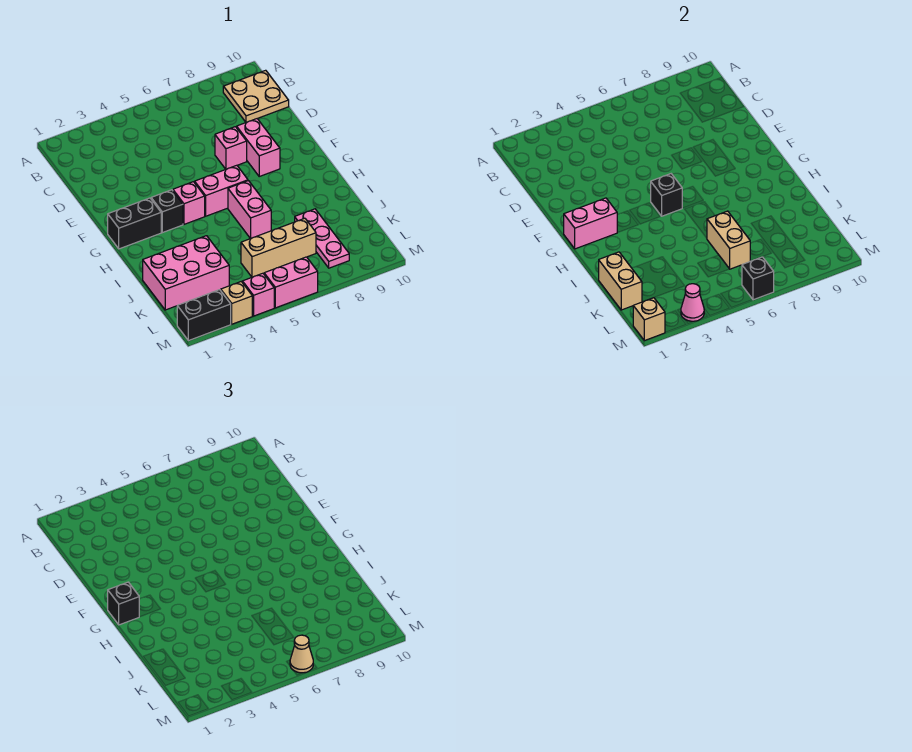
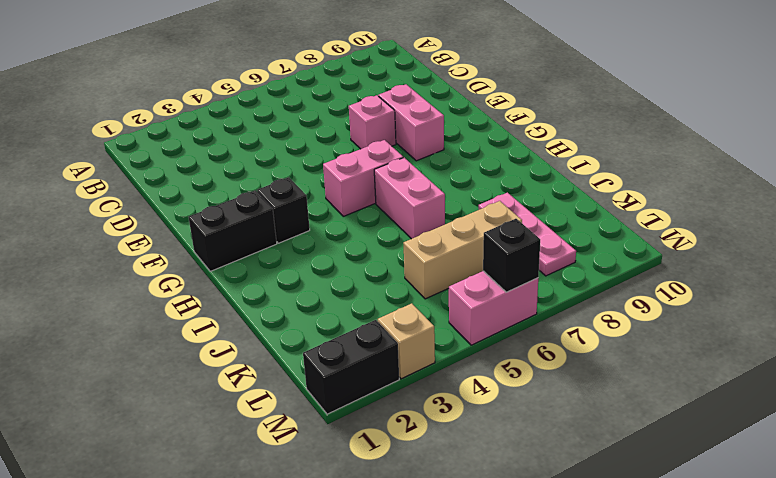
none -> tan plate B9:C10 level 1
none -> pink brick G4 level 1
none -> pink brick J1:K3 level 1

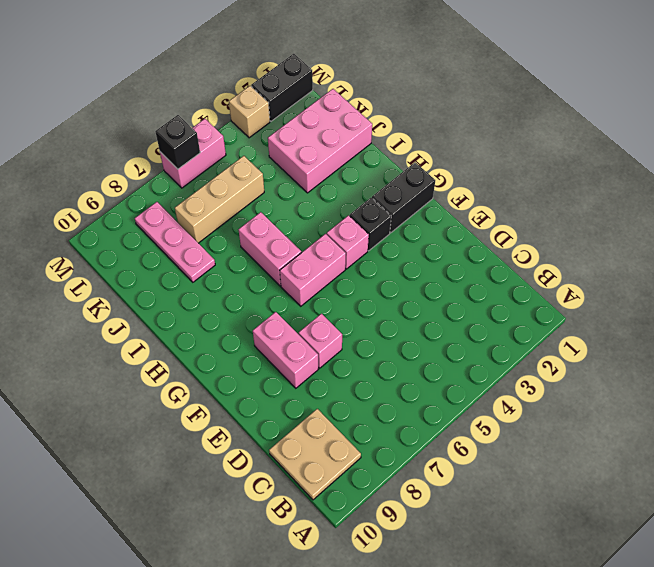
none -> pink brick M4 level 1
none -> pink brick G1:G2 level 2
none -> black brick G5 level 2

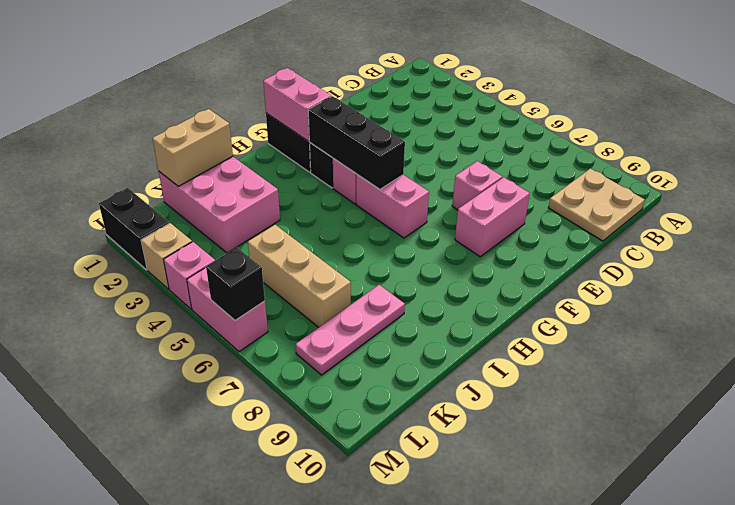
black brick G3:G5 level 2 -> black brick G5 level 2
none -> pink brick H6:I6 level 1
none -> tan brick J6:K6 level 2
none -> tan brick M1 level 2

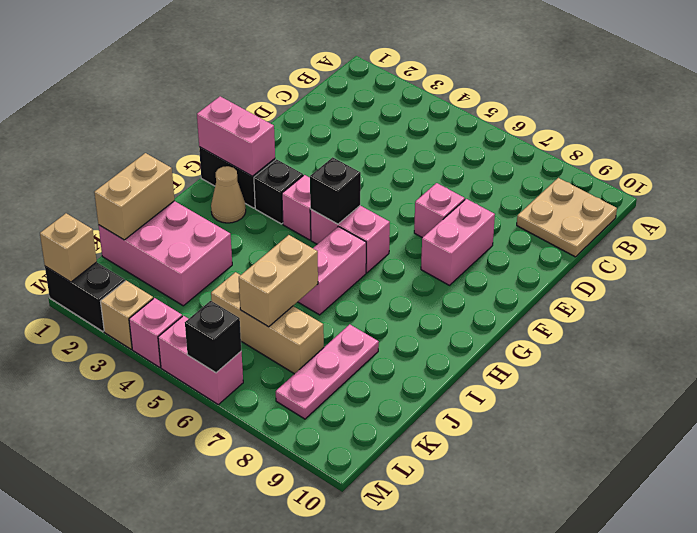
tan cone H2 level 1 -> tan cone M6 level 3
none -> pink cone M3 level 2
none -> black brick G1 level 3

